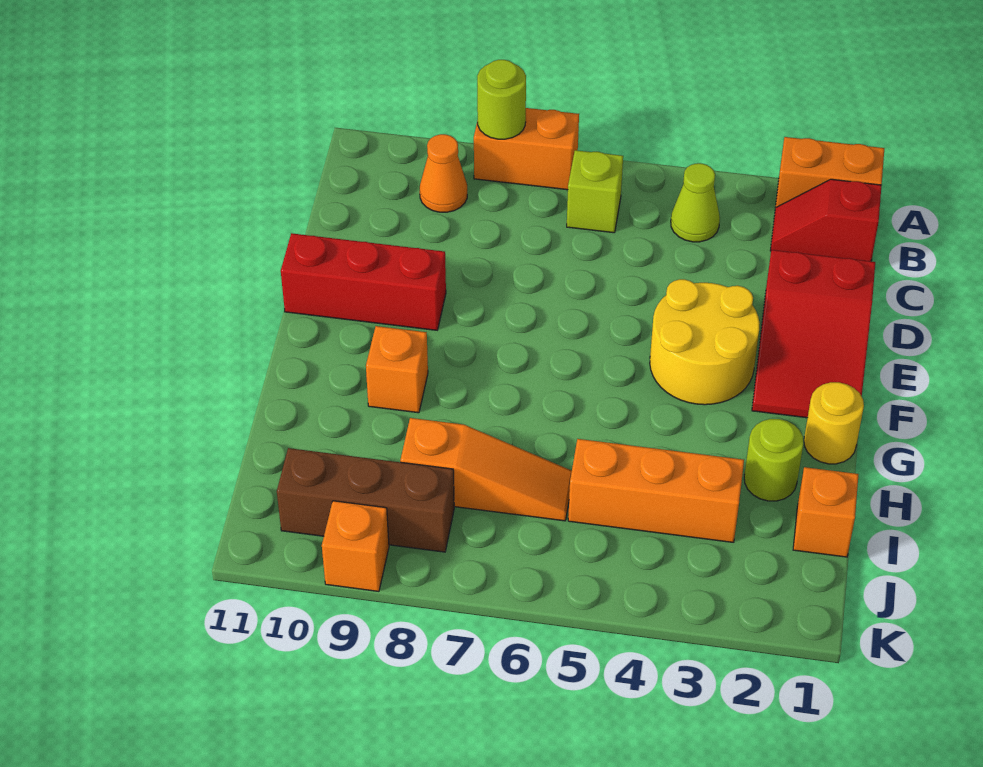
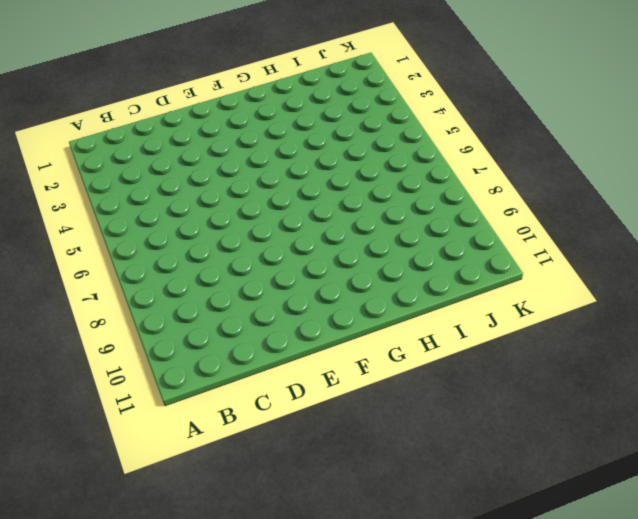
none -> orange brick A1:A2 level 1
none -> orange brick A7:A8 level 1
none -> red slope B1:B2 level 1 top 1

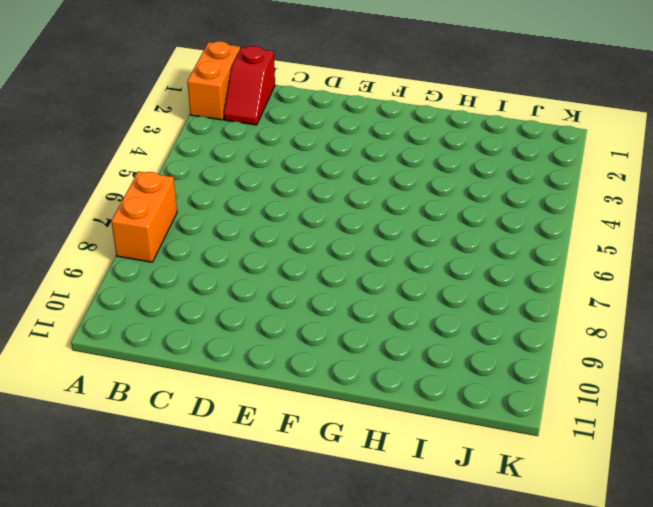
none -> lime cone B4 level 1
none -> lime brick B6 level 1
none -> orange cone B9 level 1

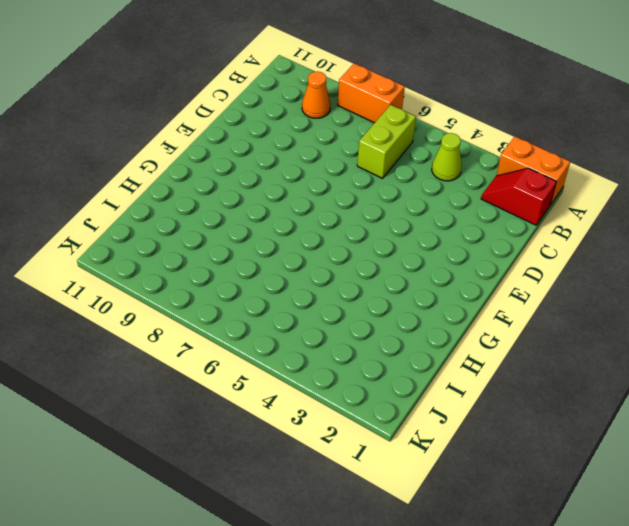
lime brick B6:C6 level 1 -> lime brick B6 level 1
none -> red slope D1:F2 level 1 top D
none -> yellow round brick E3:F4 level 1
none -> red brick E9:E11 level 1

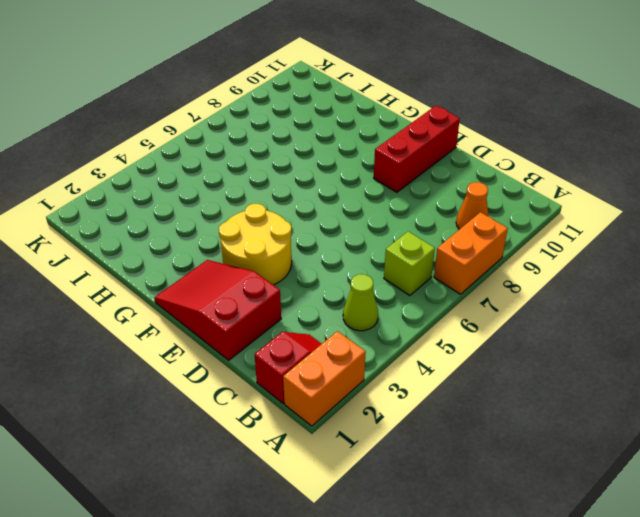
none -> yellow round brick G1 level 1
none -> orange brick G9 level 1
none -> lime round brick H2 level 1

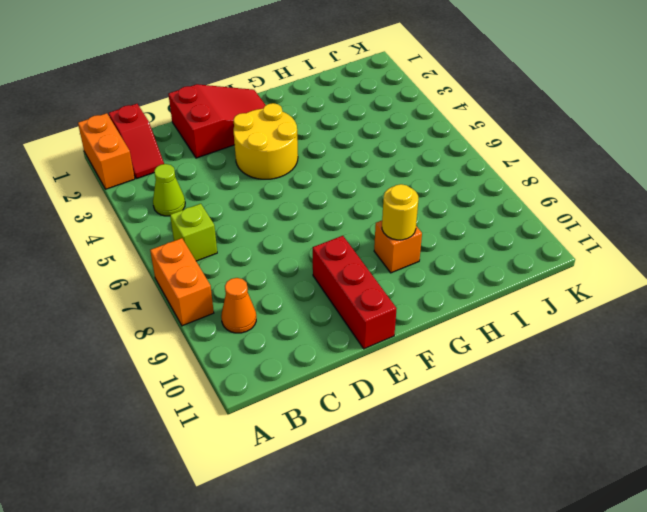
yellow round brick G9 level 2 -> yellow round brick G1 level 1
none -> lime round brick H2 level 1
none -> orange brick I1 level 1
none -> orange brick I3:I5 level 1

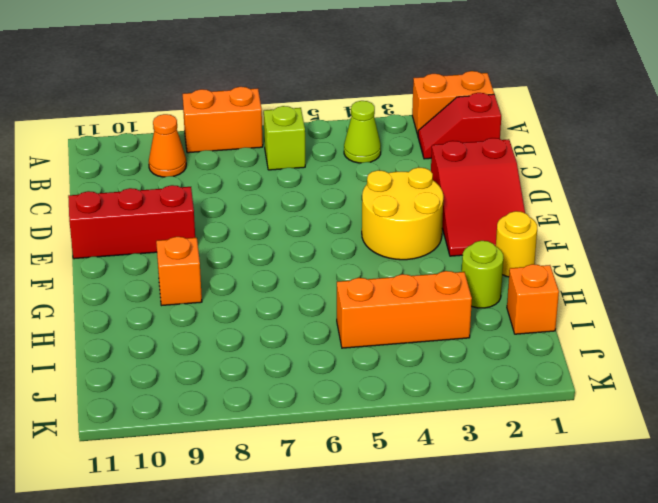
none -> orange slope I6:I8 level 1 top 8
none -> brown brick J8:J10 level 1
none -> orange brick K9 level 1

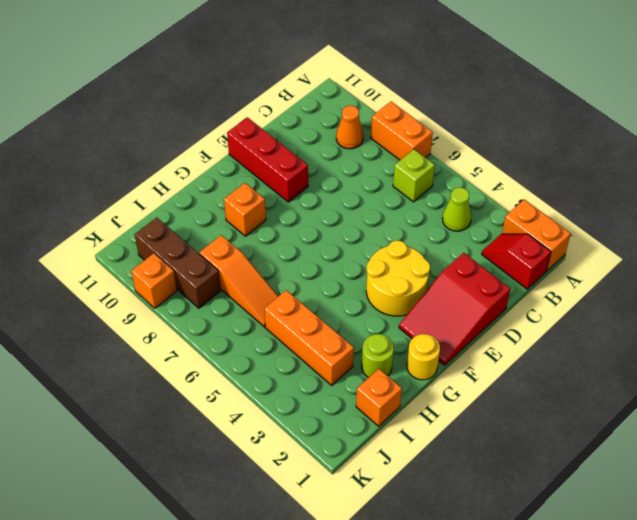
none -> lime round brick A8 level 2

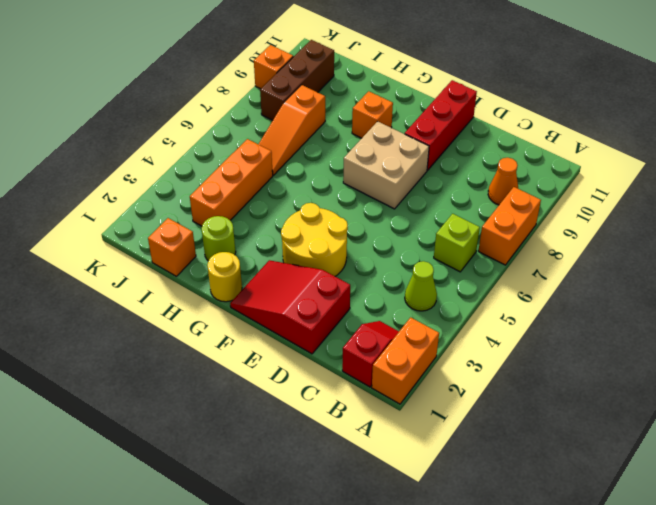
tan brick E7:F8 level 1 -> none
none -> lime round brick A8 level 2

